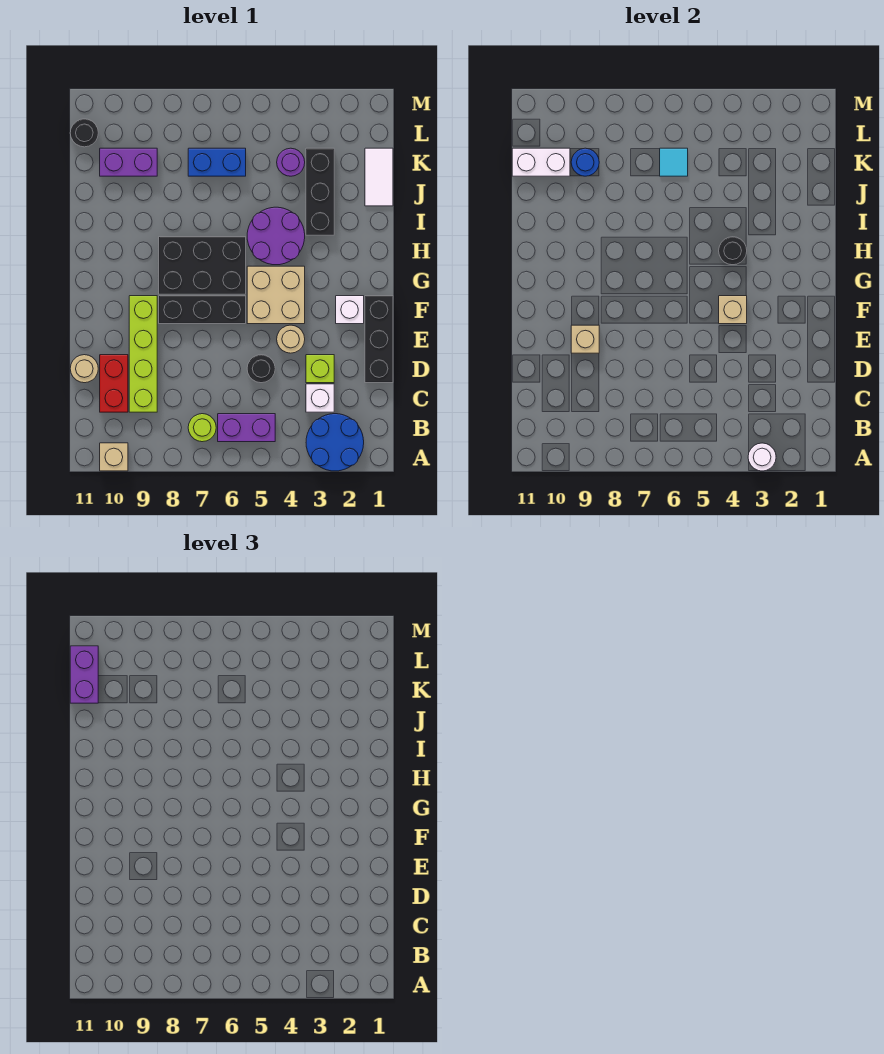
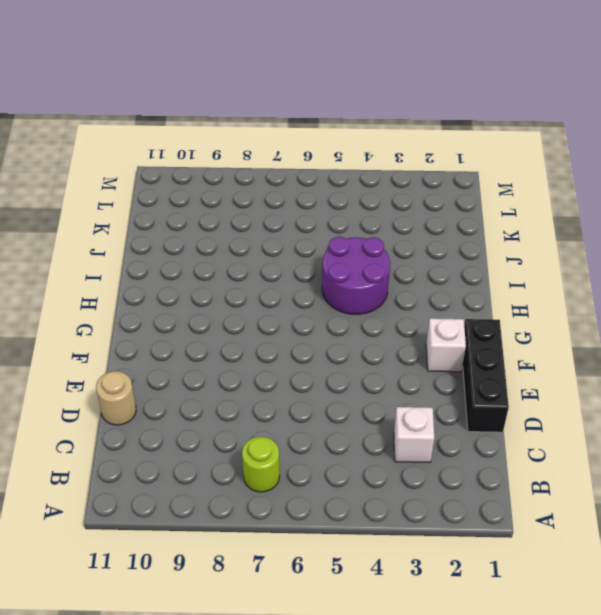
none -> blue round brick A2:B3 level 1
none -> tan brick A10 level 1
none -> purple brick B5:B6 level 1
none -> lime brick C9:F9 level 1

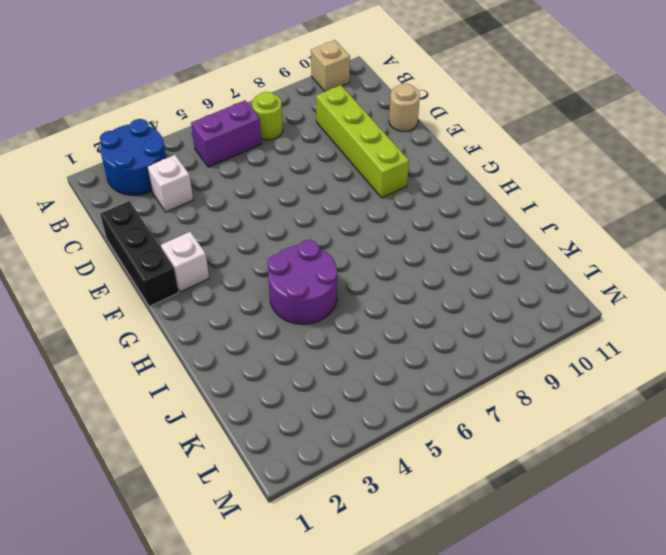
none -> red brick C10:D10 level 1
none -> lime brick D3 level 1
none -> black round brick D5 level 1
none -> tan round brick E4 level 1

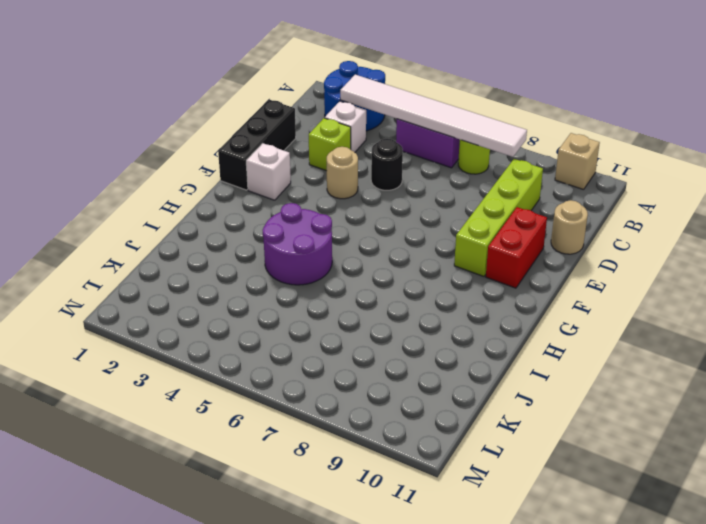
white tile B3:B8 level 2 -> none
red brick E10:F10 level 1 -> red brick C10:D10 level 1
none -> tan brick F4:G5 level 1
none -> black brick F6:F8 level 1
none -> black brick G6:H8 level 1
none -> black brick I3:K3 level 1

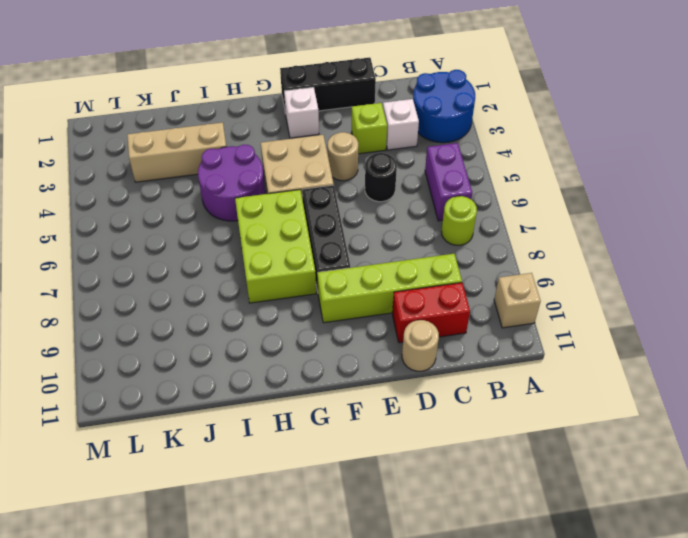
lime brick G6:H8 level 1 -> black brick G6:H8 level 1
tan brick I3:K3 level 1 -> black brick I3:K3 level 1
none -> white tile J1:K1 level 1
none -> purple round brick K4 level 1
none -> blue brick K6:K7 level 1
none -> purple brick K9:K10 level 1

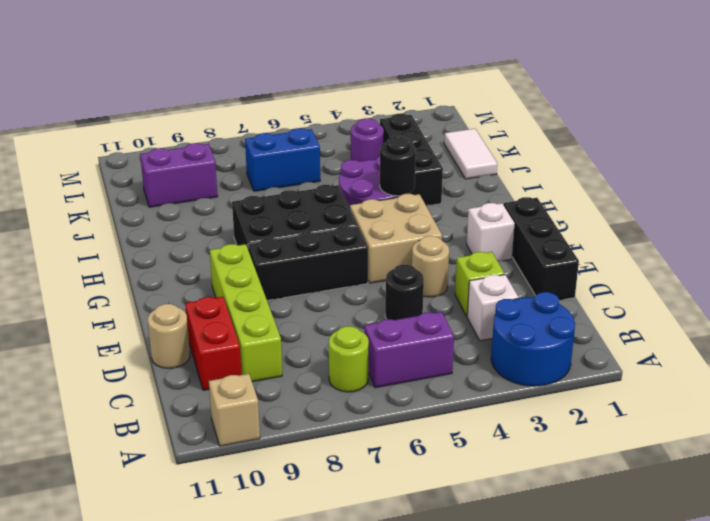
none -> black round brick L11 level 1
none -> white round brick A3 level 2
none -> tan brick E9 level 2
none -> tan brick F4 level 2

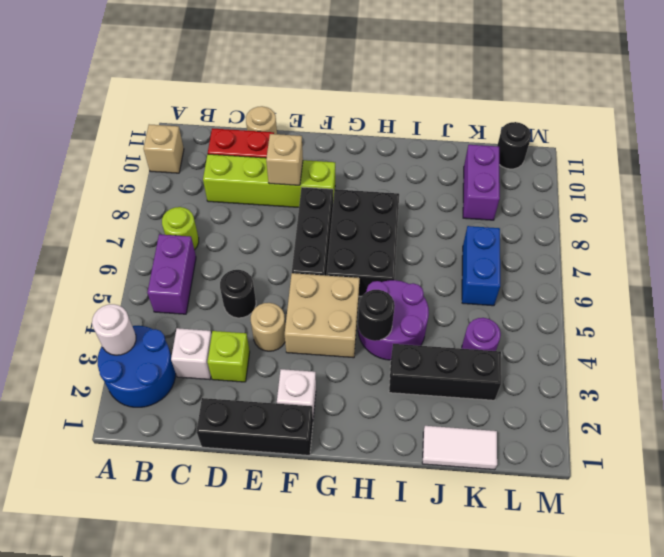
none -> tan brick F4 level 2
none -> cyan tile K6 level 2
none -> blue round brick K9 level 2
none -> white brick K10:K11 level 2

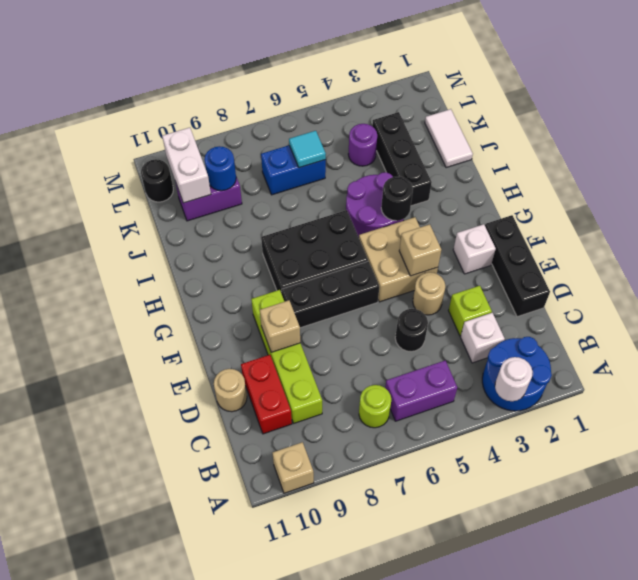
white brick K10:L10 level 2 -> white brick K10:K11 level 2
none -> purple brick K11:L11 level 3

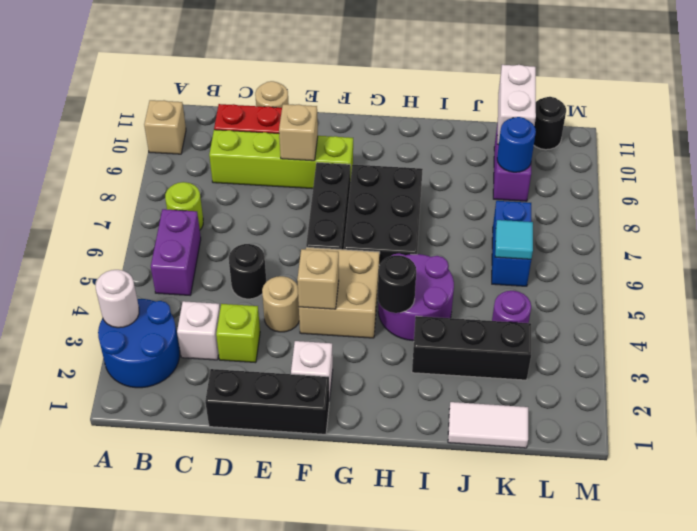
none -> purple brick K11:L11 level 3

